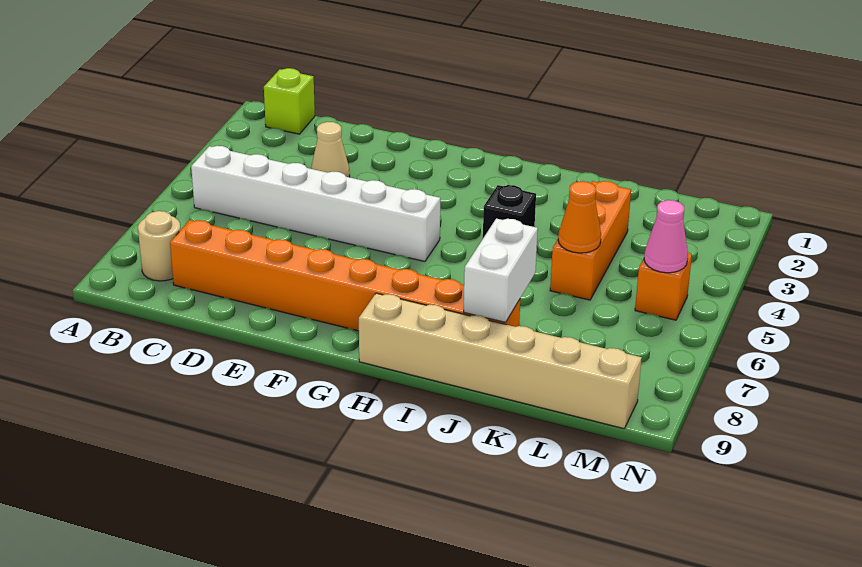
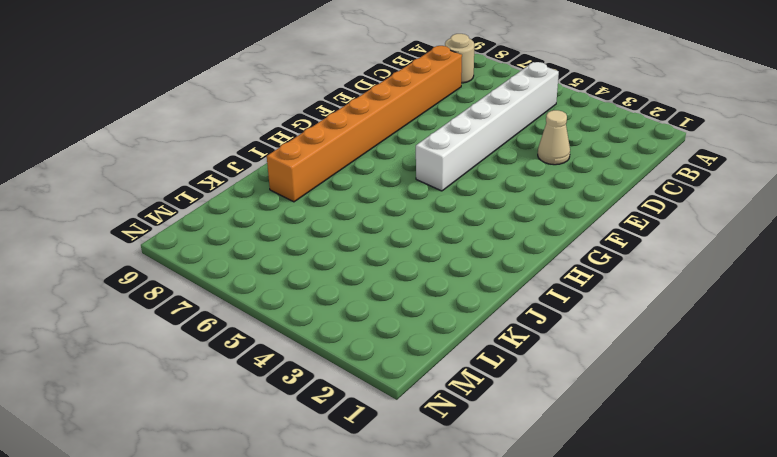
none -> lime brick B1 level 1
none -> tan brick H9:M9 level 1
none -> black brick I4 level 1

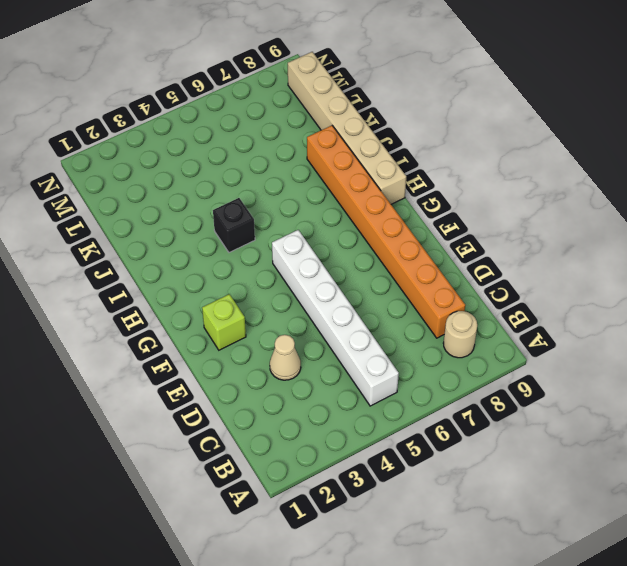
lime brick F2 level 1 -> lime brick B1 level 1
none -> orange brick K3:K5 level 1
none -> orange brick M5 level 1
none -> white brick J7:J8 level 2

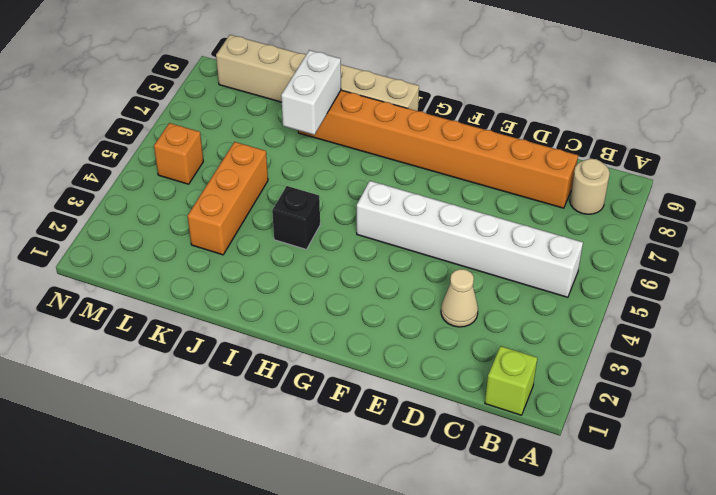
none -> orange cone K5 level 2
none -> pink cone M5 level 2

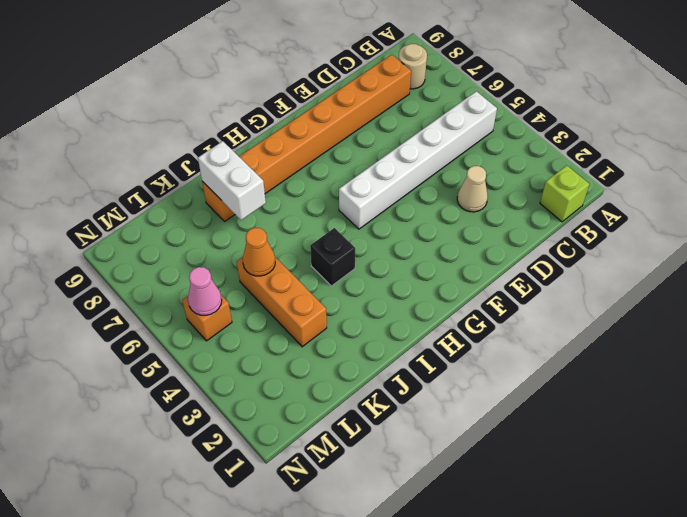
none -> tan brick H9:M9 level 1

